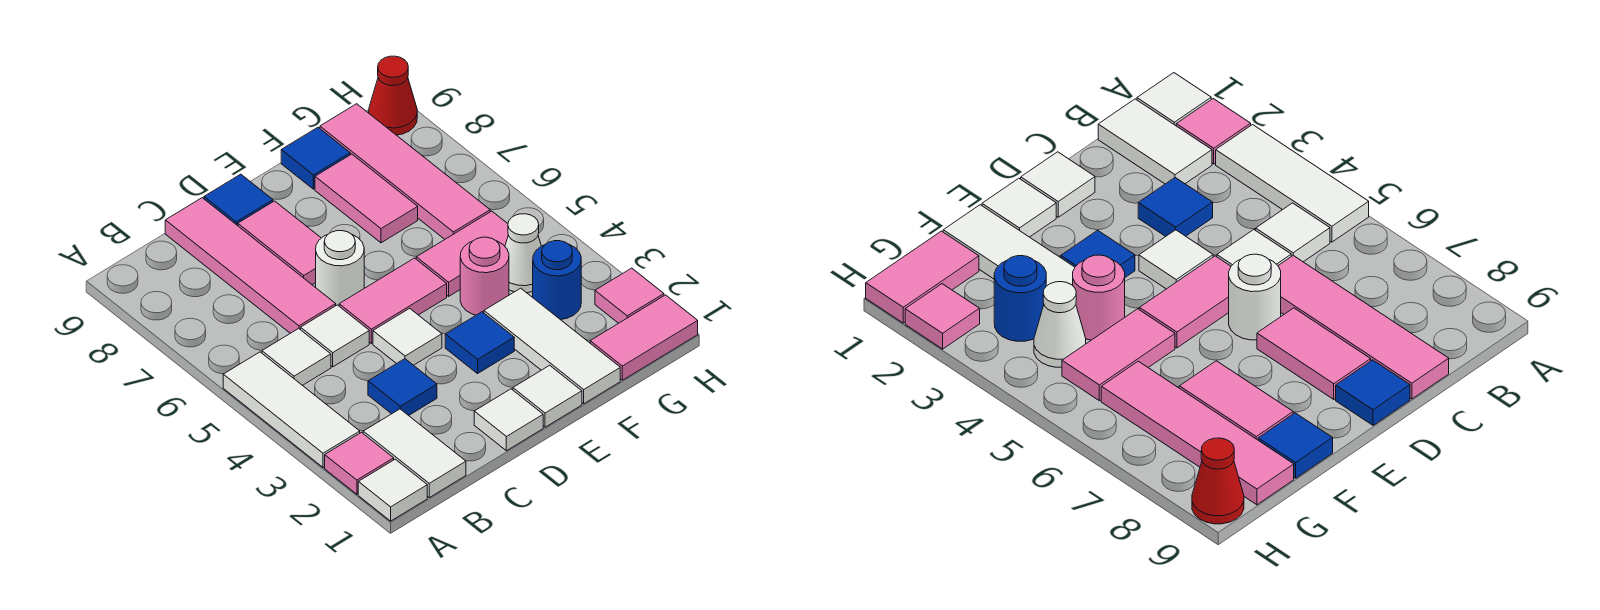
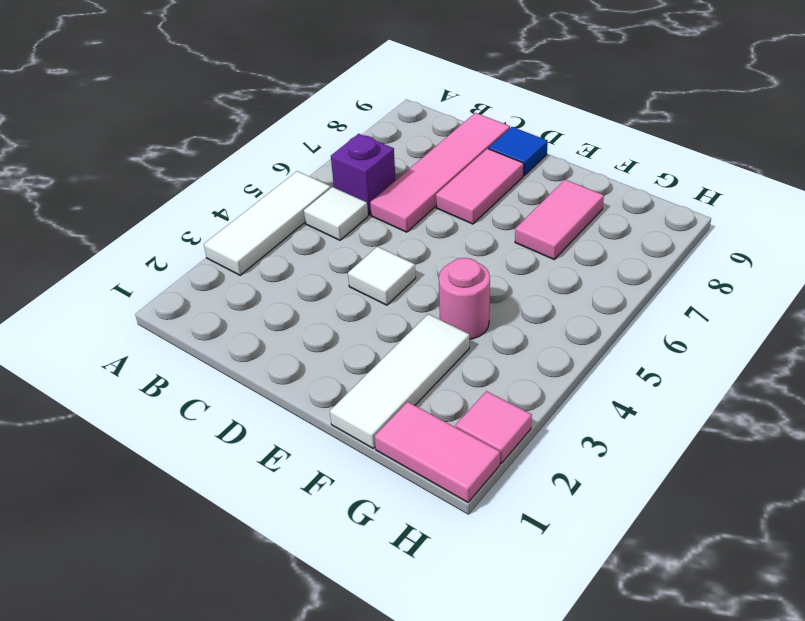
purple brick B6 level 1 -> none
none -> white tile A1 level 1
none -> pink tile A2 level 1
none -> white tile B1:B2 level 1

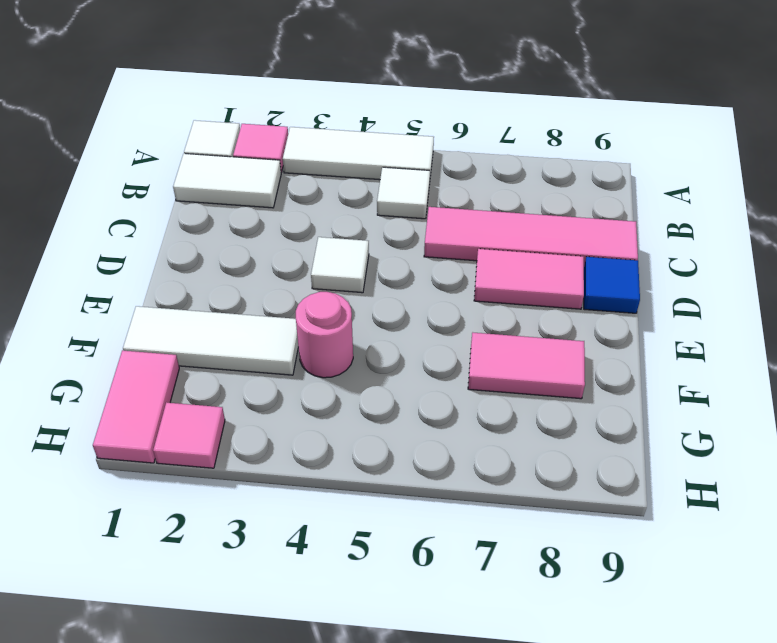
none -> blue tile C3 level 1
none -> white tile C5 level 1
none -> white tile D1 level 1

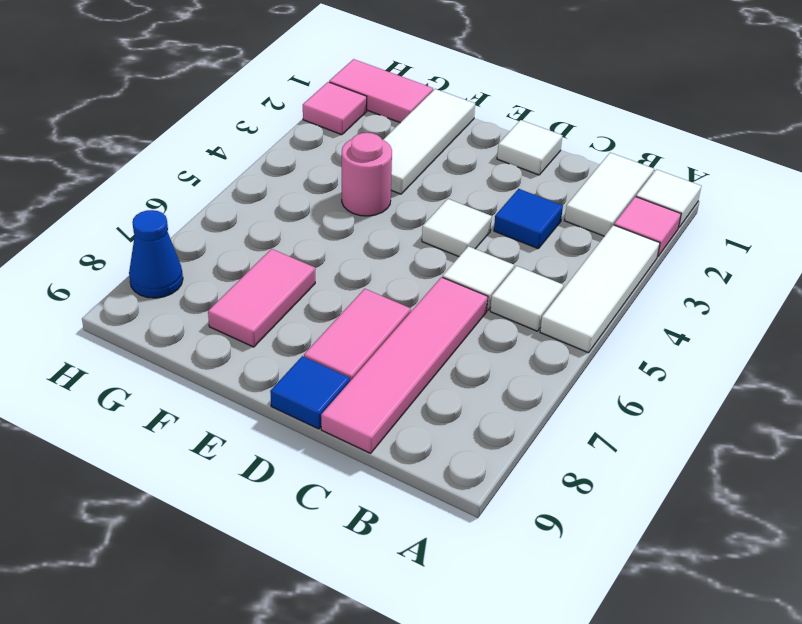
blue cone H8 level 1 -> none
none -> pink tile D5:E5 level 1
none -> white round brick D6 level 1
none -> white tile E1 level 1

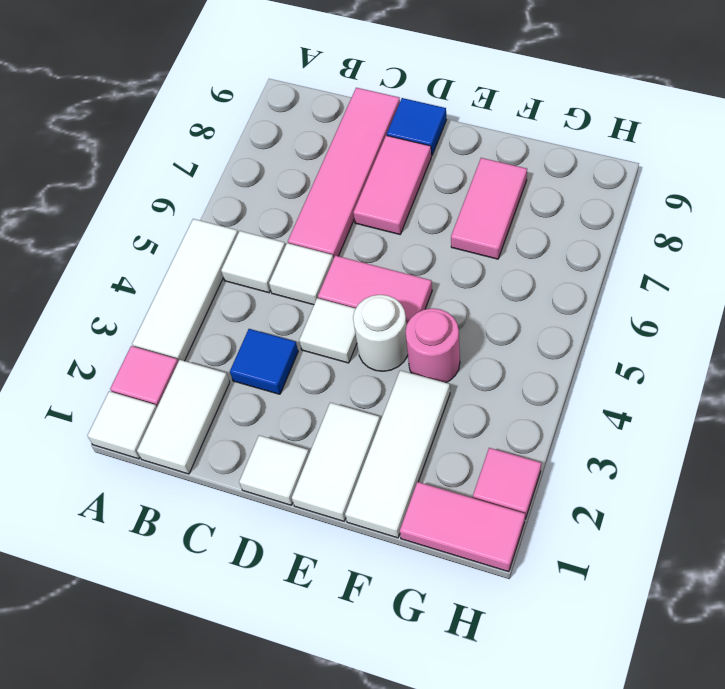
white tile E1:E2 level 1 -> white tile E1 level 1
white round brick E4 level 1 -> white round brick D6 level 1
none -> blue tile E3 level 1
none -> pink tile F5:G5 level 1
none -> blue tile F9 level 1

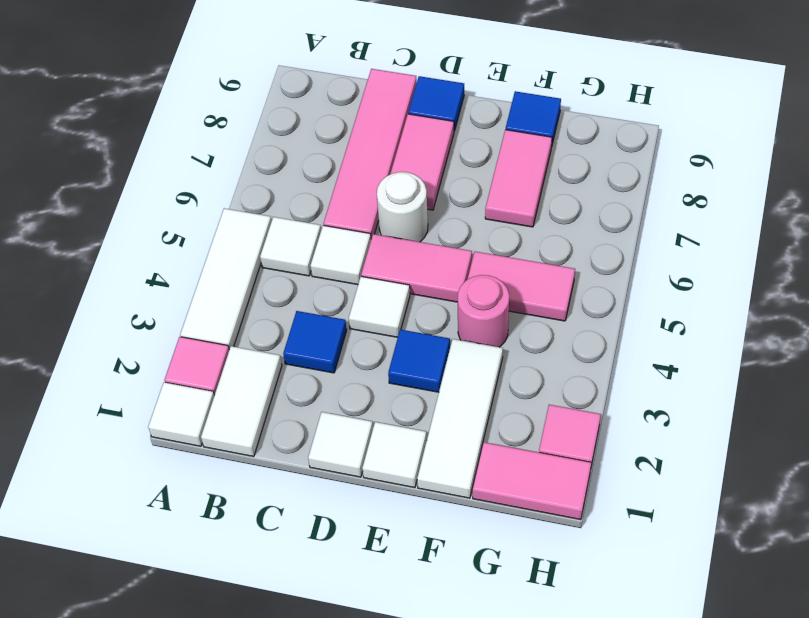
none -> blue round brick G3 level 1
none -> white cone G4 level 1
none -> pink tile G6:G9 level 1

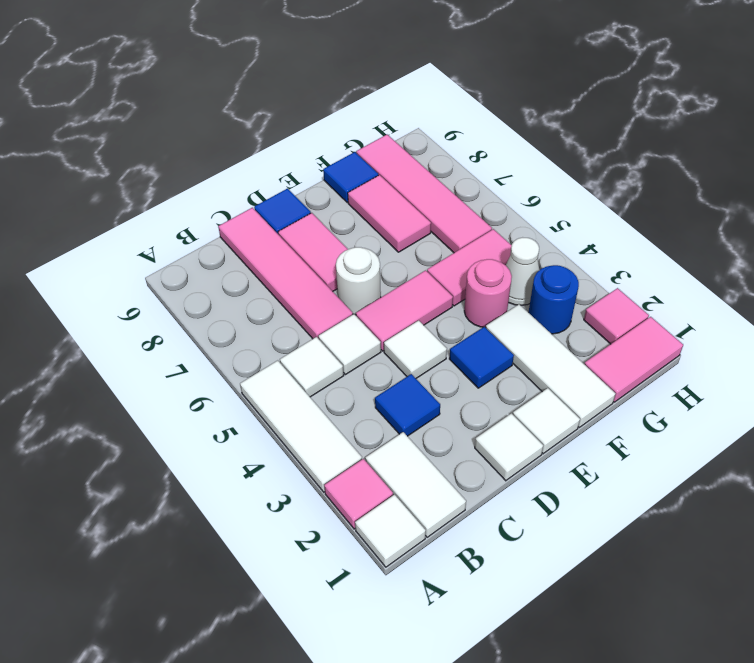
none -> red cone H9 level 1

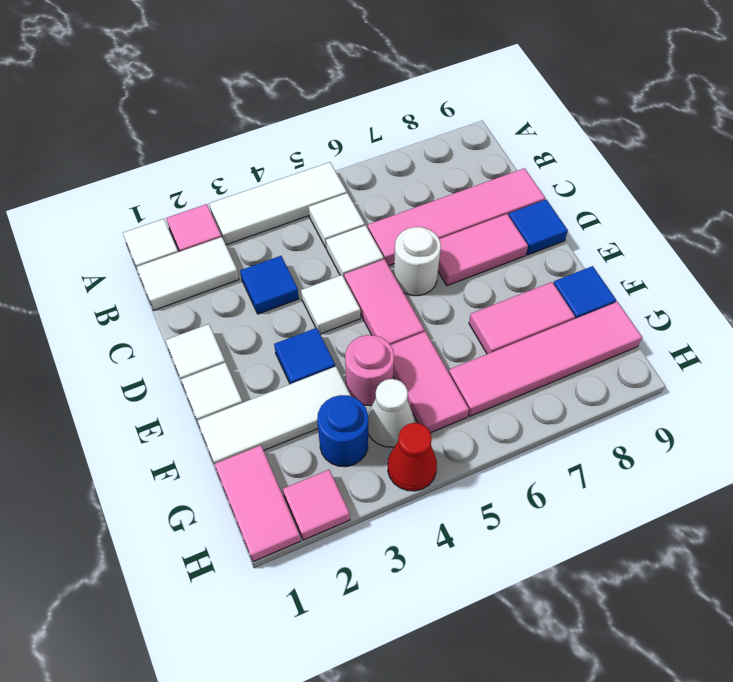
red cone H4 level 1 -> red cone H9 level 1

